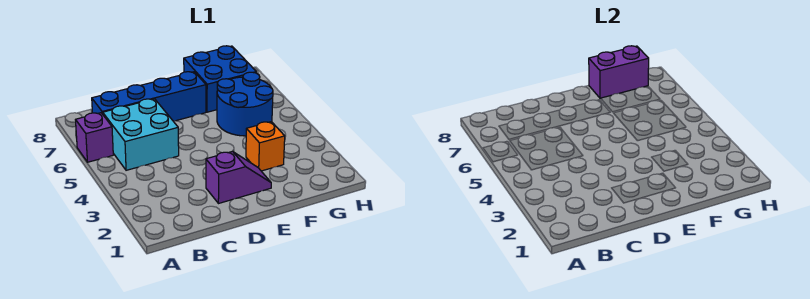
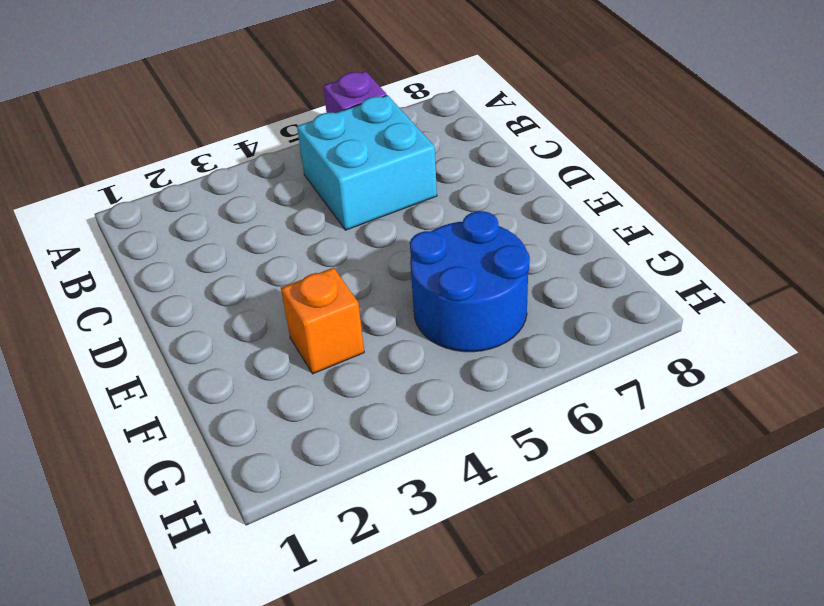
none -> blue brick B7:E7 level 1
none -> purple slope D2:E2 level 1 top D

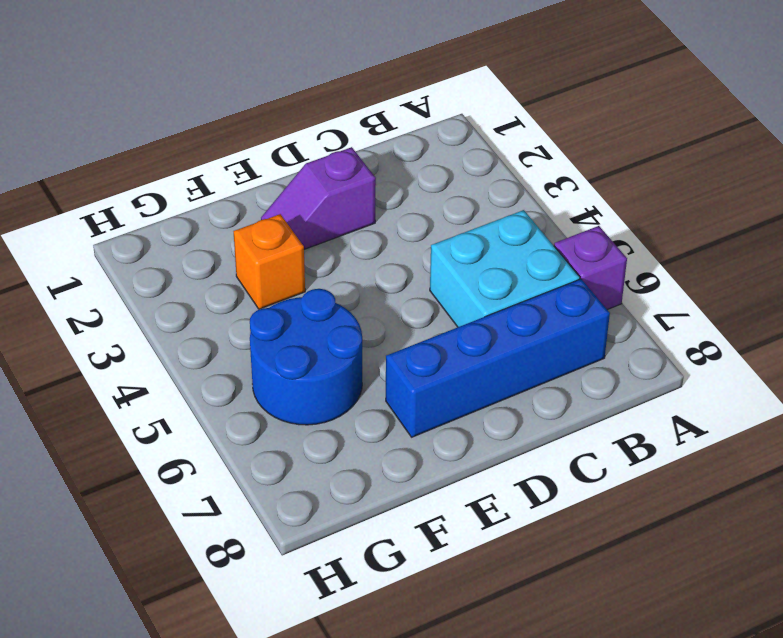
none -> blue brick F7:G8 level 1
none -> purple brick F8:G8 level 2

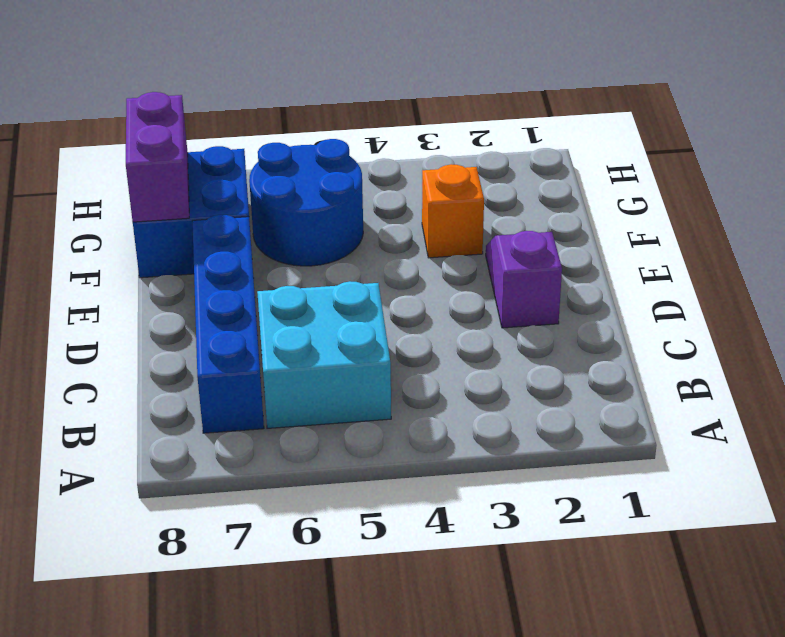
none -> purple brick A6 level 1

